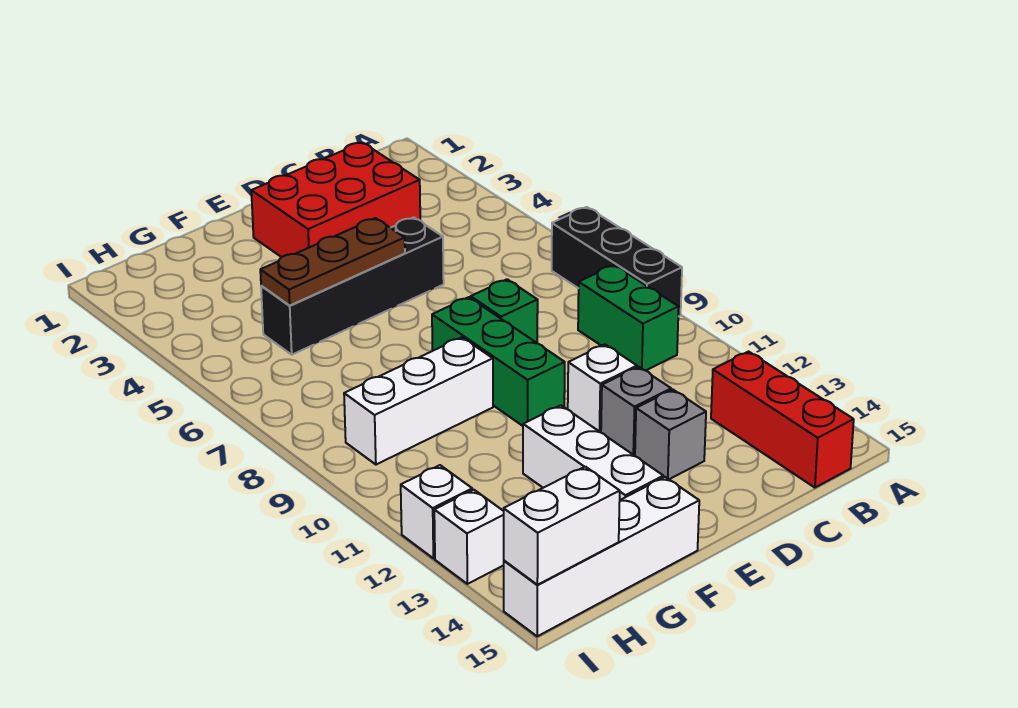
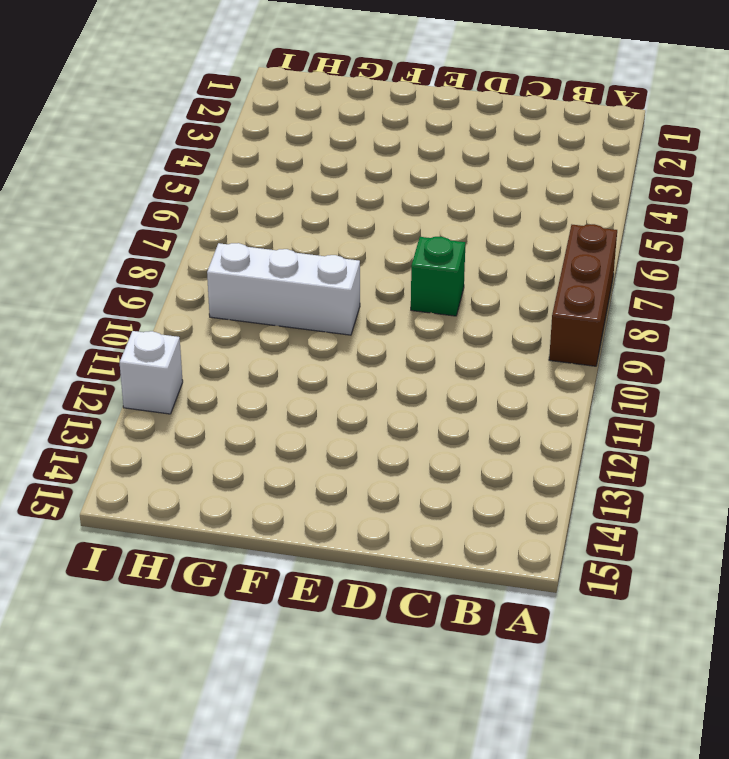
brown brick A7:A9 level 1 -> black brick A7:A9 level 1
none -> green brick B9:B10 level 1
none -> red brick B13:B15 level 1
none -> red brick C2:E3 level 1

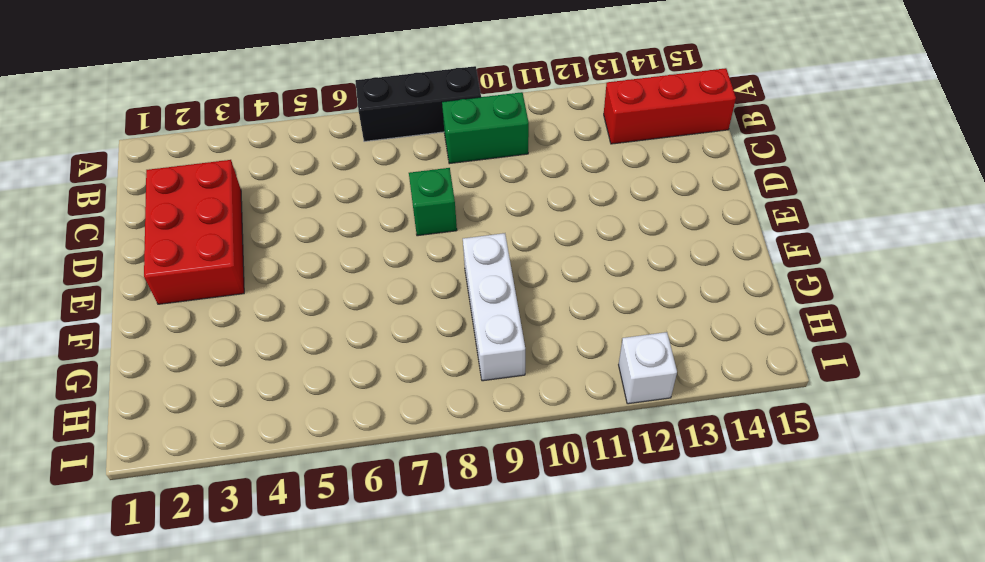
none -> black brick D5:G5 level 1
none -> white brick D11 level 1
none -> grey brick D12 level 1

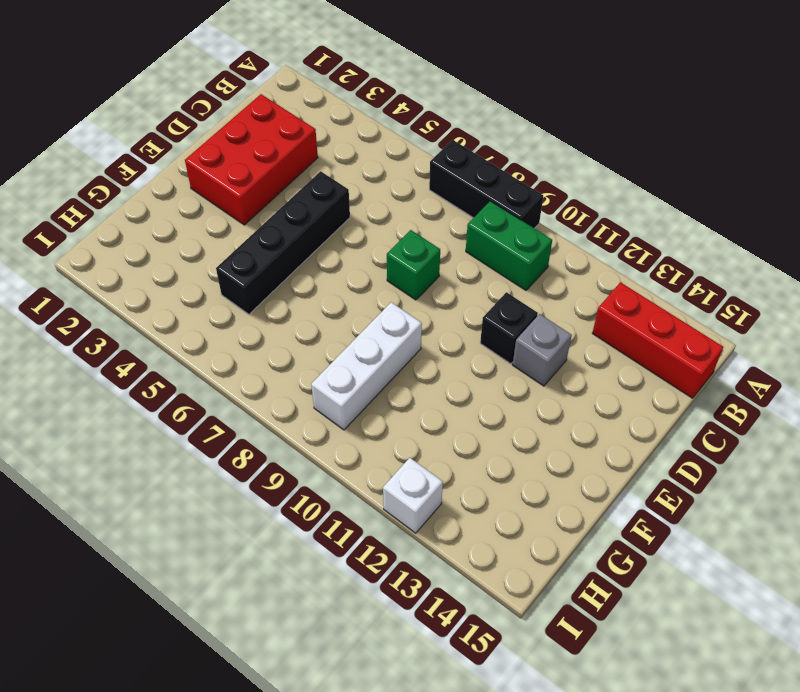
black brick D11 level 1 -> white brick D11 level 1
none -> grey brick D13 level 1
none -> green brick E8:E10 level 1
none -> white brick F12:F14 level 1

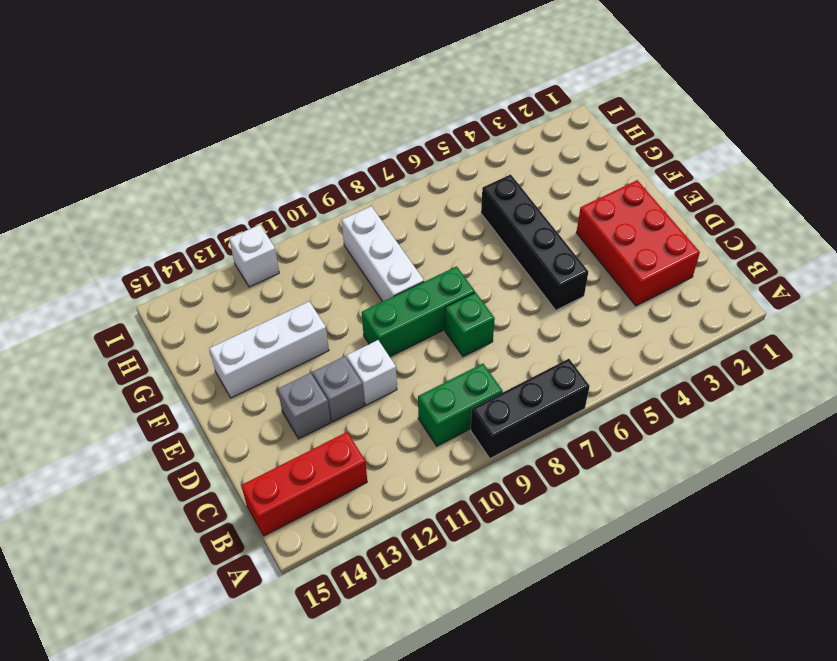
none -> white brick F15:I15 level 1
none -> white brick I13 level 1
none -> brown plate E5:G5 level 2

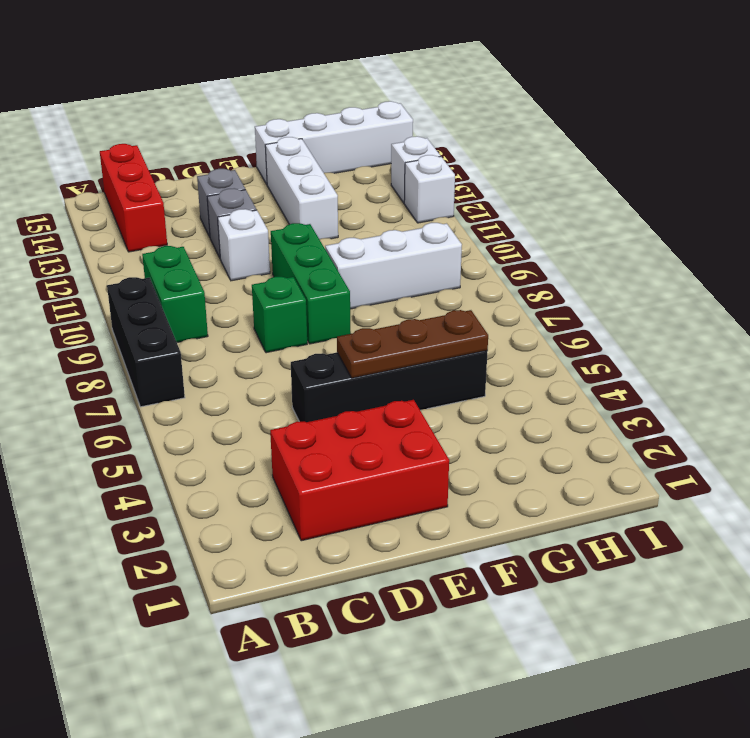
none -> white brick H15:I15 level 2

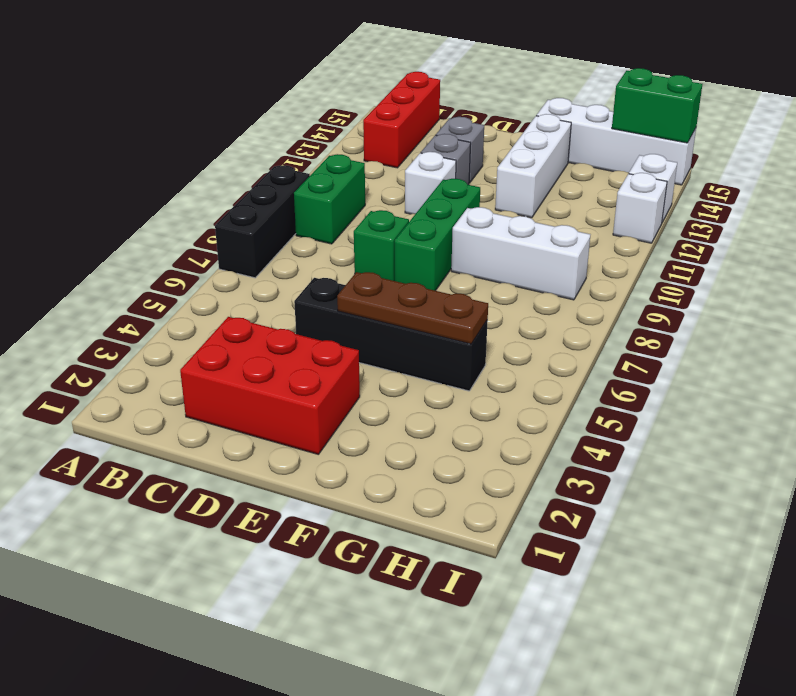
green brick H15:I15 level 2 -> white brick H15:I15 level 2

